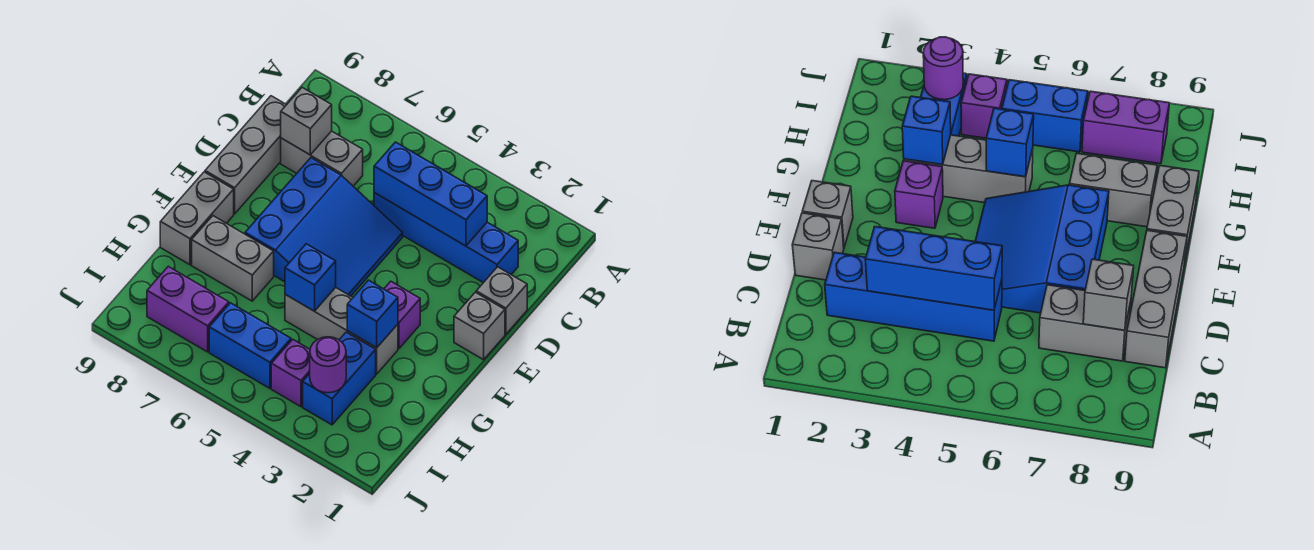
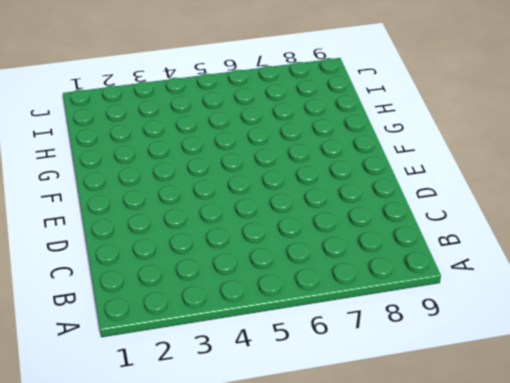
none -> blue brick C2:C5 level 1
none -> grey brick C7:C8 level 1
none -> grey brick C9:E9 level 1

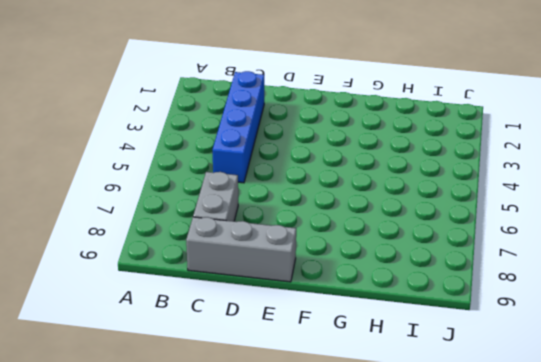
none -> grey brick D1 level 1
none -> blue slope D5:F7 level 1 top 7
none -> grey brick E1 level 1

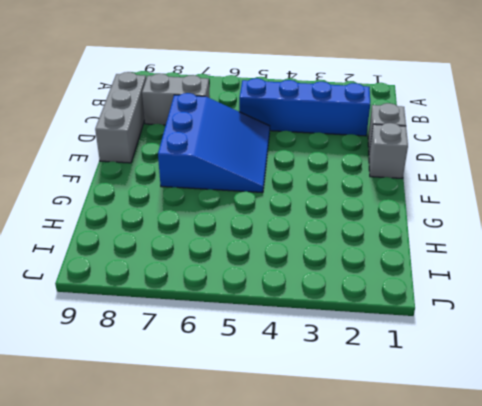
none -> purple brick F3 level 1
none -> grey brick F9:G9 level 1
none -> grey brick G3:G5 level 1

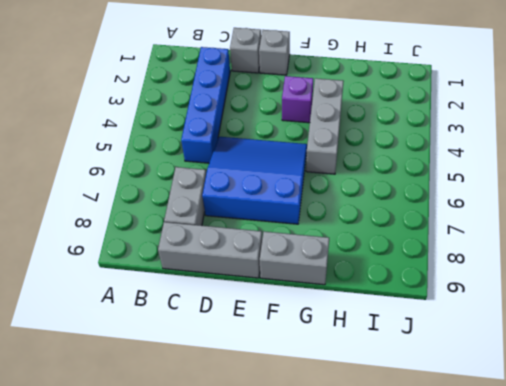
none -> grey brick G7:G8 level 1
none -> blue brick H3:I3 level 1
none -> purple brick I4 level 1

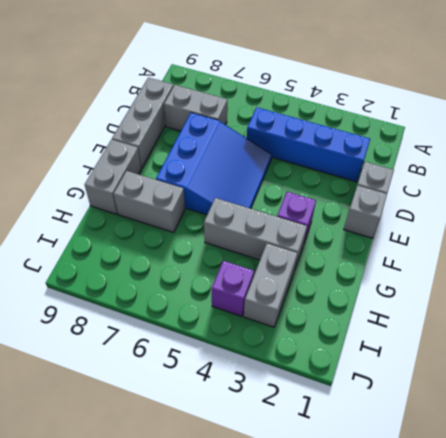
grey brick H3:I3 level 1 -> blue brick H3:I3 level 1
none -> blue brick I5:I6 level 1
none -> purple brick I7:I8 level 1
none -> blue brick C3:C5 level 2

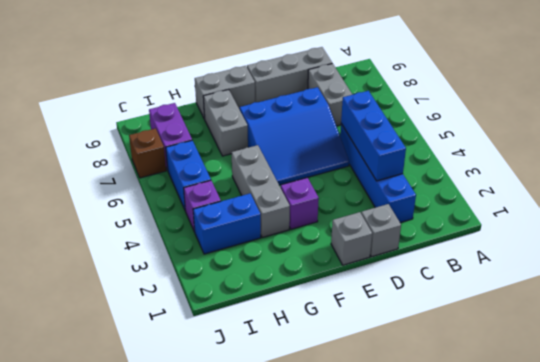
brown brick J7 level 1 -> none
none -> grey brick C8 level 2
none -> blue brick G3 level 2
none -> blue brick G5 level 2

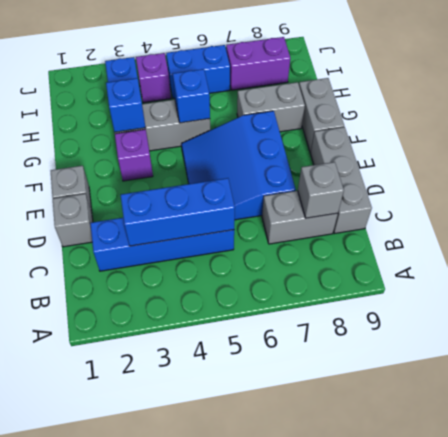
none -> purple round brick I3 level 2

